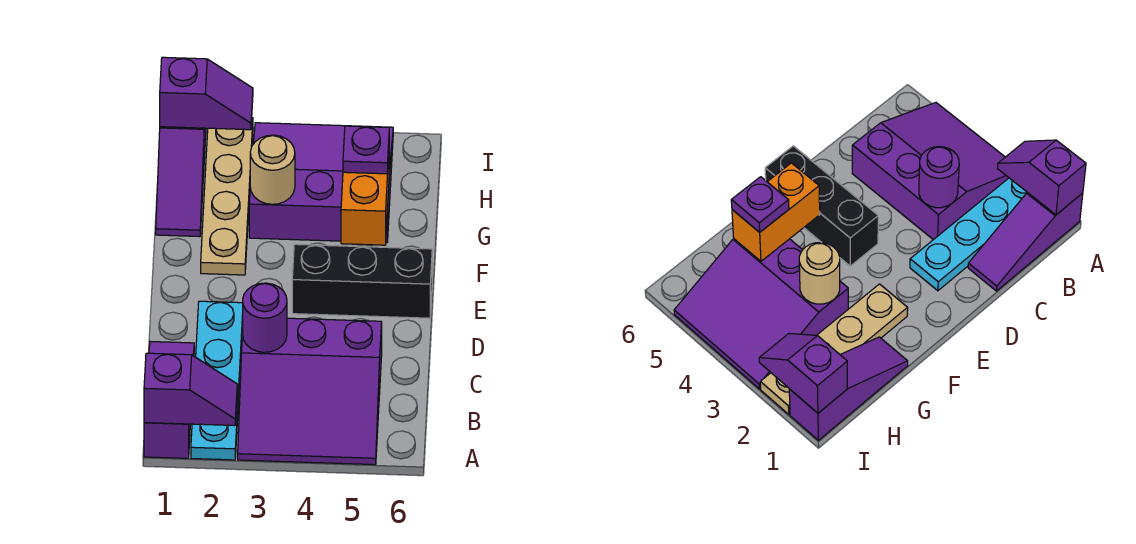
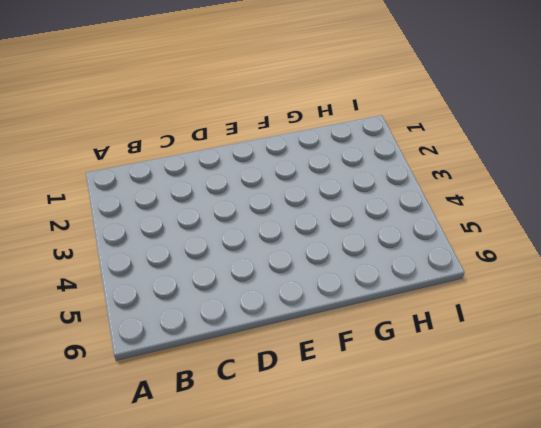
none -> purple slope A1:C1 level 1 top A
none -> cyan plate A2:D2 level 1
none -> purple slope A3:C5 level 1 top C

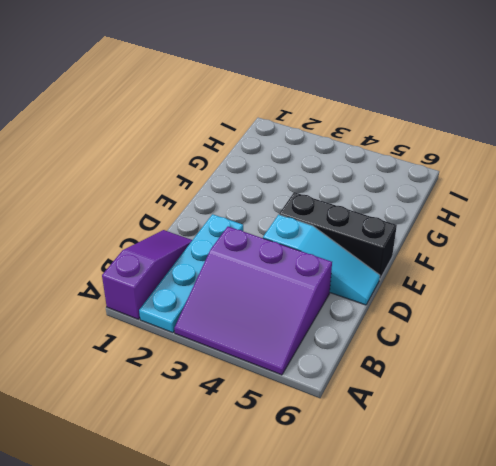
cyan slope D4:D6 level 1 top 4 -> none
none -> tan plate F2:I2 level 1
none -> purple slope G1:I1 level 1 top I
none -> purple slope G3:I5 level 1 top G

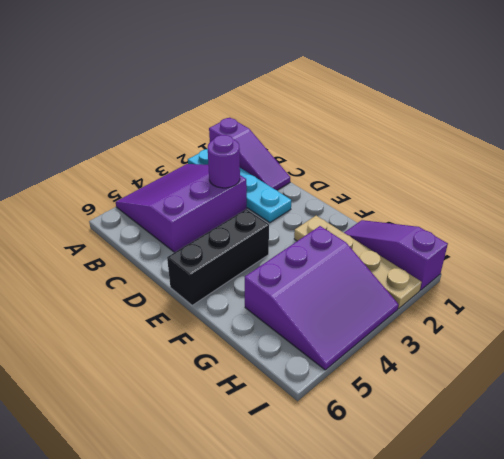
none -> purple slope A1:A2 level 2 top 1
none -> orange brick F5:G5 level 2
none -> tan round brick G3 level 2

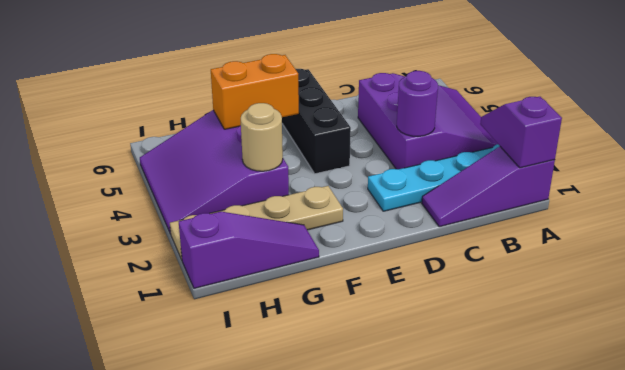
none -> purple slope I1:I2 level 2 top 1
none -> purple plate G5 level 3

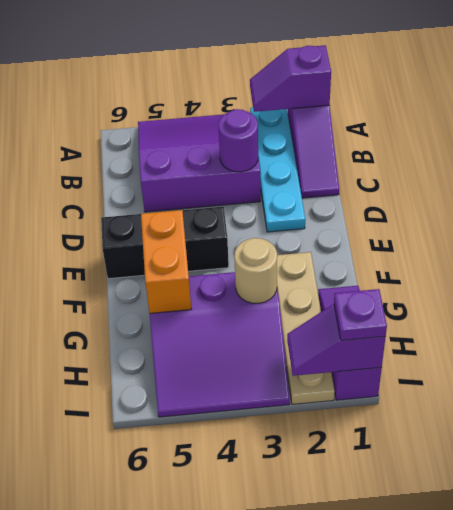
purple plate I1 level 3 -> purple plate G5 level 3

